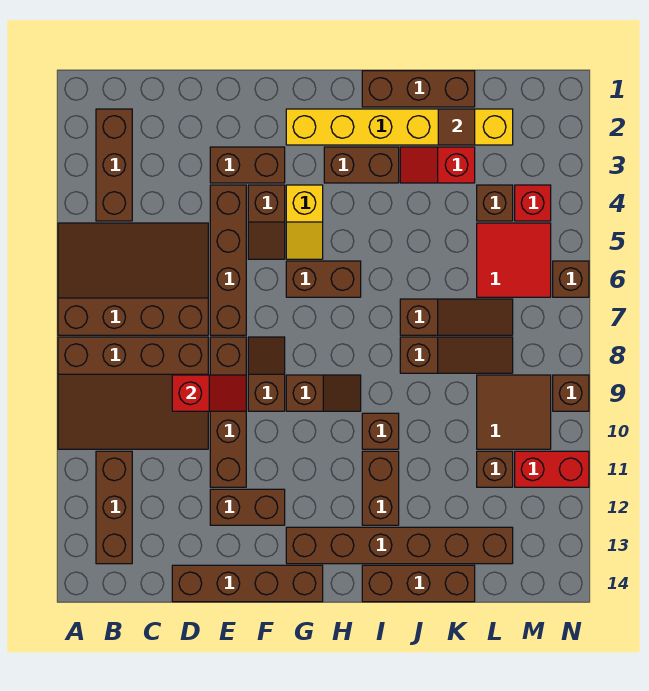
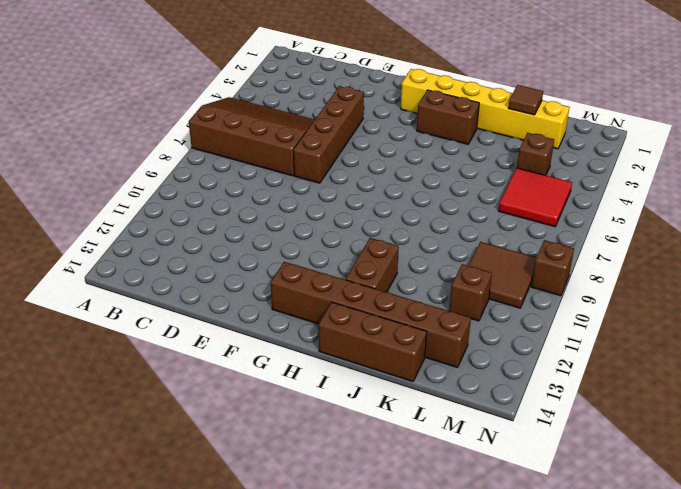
none -> brown slope A8:D10 level 1 top 8
none -> brown brick B2:B4 level 1
none -> brown brick B11:B13 level 1
none -> brown brick D14:G14 level 1

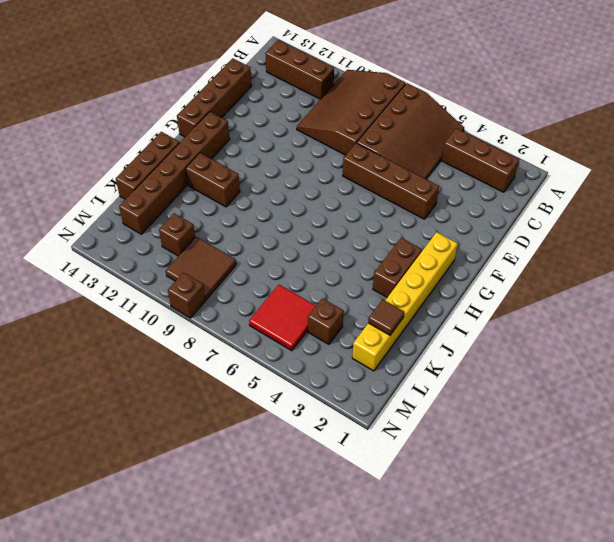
none -> brown brick E3:F3 level 1
none -> brown brick E8:E11 level 1
none -> brown brick E12:F12 level 1
none -> brown slope F4:F5 level 1 top 4

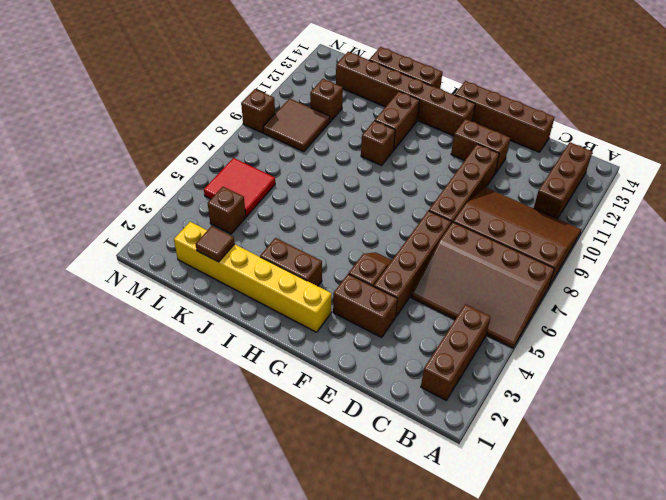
none -> brown slope F8:F9 level 1 top 9
none -> yellow slope G4:G5 level 1 top 4
none -> brown brick G6:H6 level 1
none -> brown slope G9:H9 level 1 top G

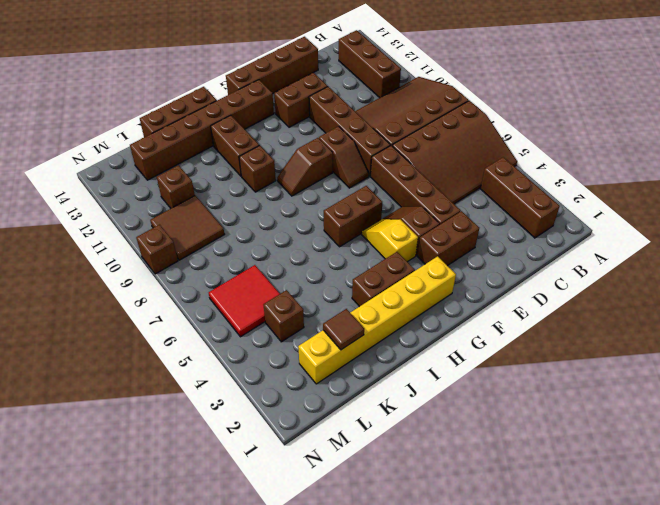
none -> brown brick I1:K1 level 1
none -> red slope J3:K3 level 1 top K
none -> brown slope J7:L7 level 1 top J
none -> brown slope J8:L8 level 1 top J

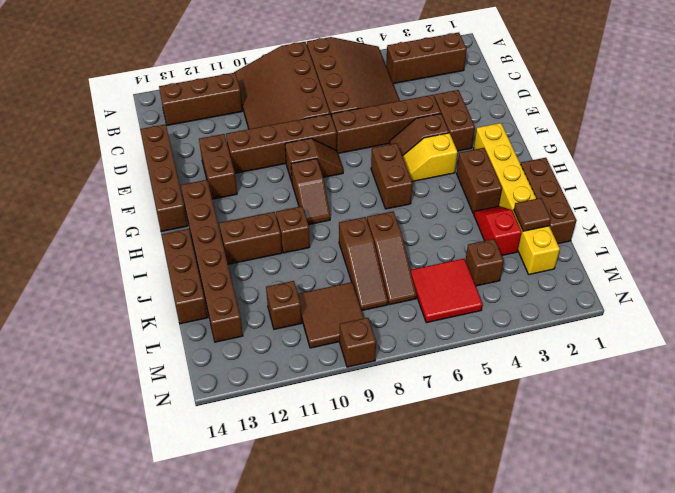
none -> red brick M4 level 1
none -> red brick M11:N11 level 1
none -> brown brick N6 level 1
none -> red slope D9:E9 level 2 top D

